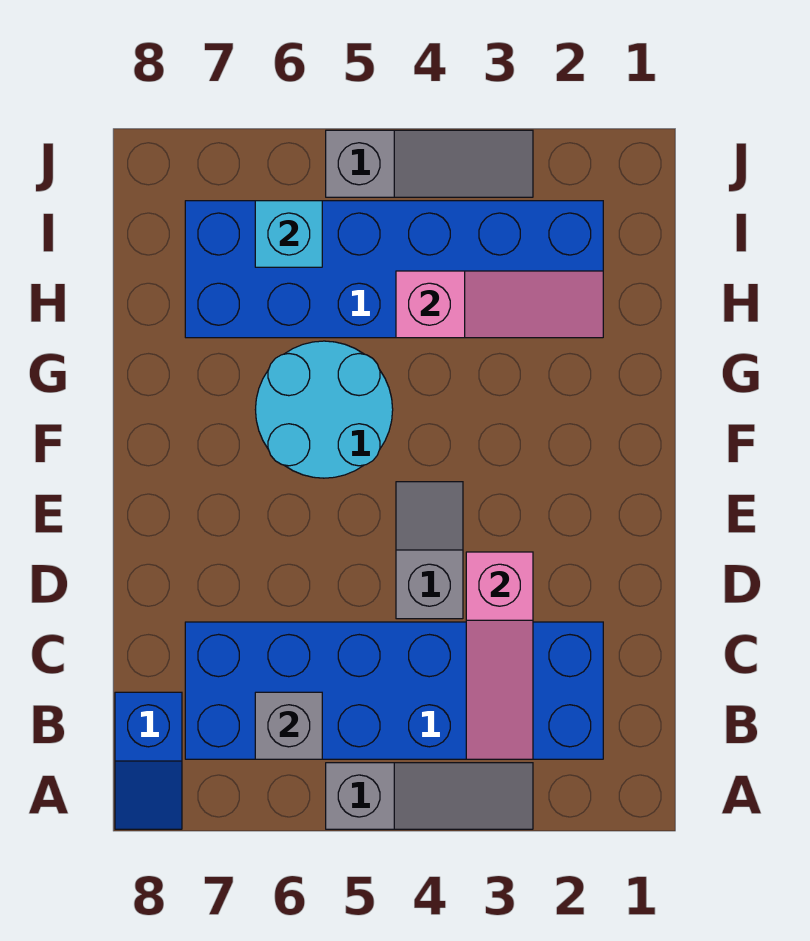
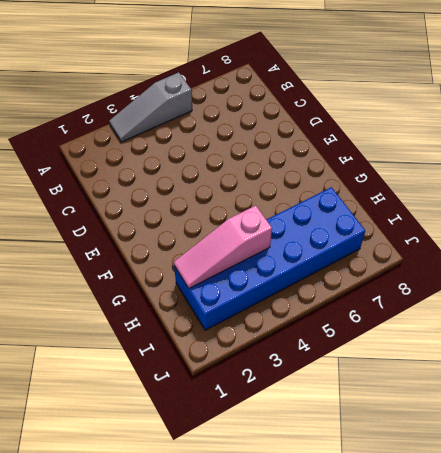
none -> blue slope A8:B8 level 1 top B
none -> blue brick B2:C7 level 1

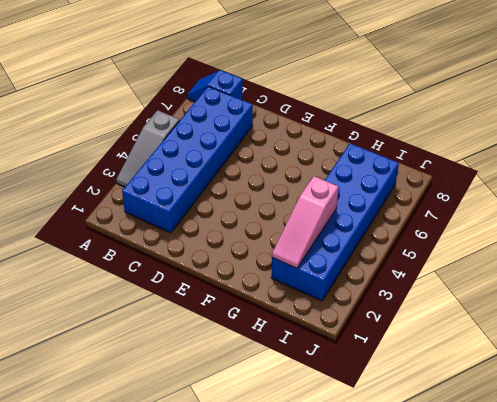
none -> grey slope D4:E4 level 1 top D
none -> cyan round brick F5:G6 level 1

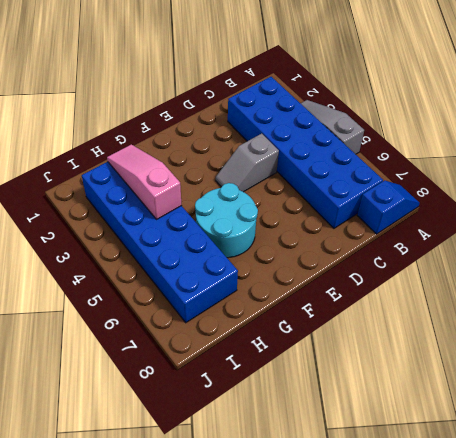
none -> grey slope J3:J5 level 1 top 5
none -> pink slope B3:D3 level 2 top D

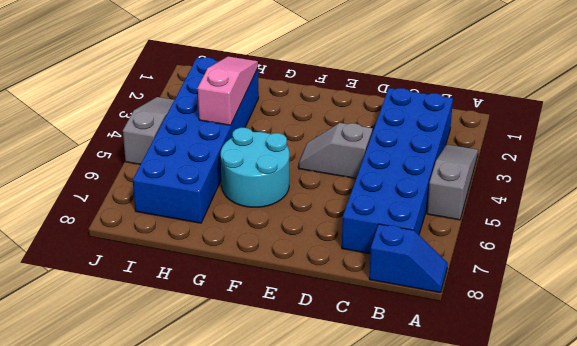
none -> pink slope B3:D3 level 2 top D
none -> grey brick B6 level 2

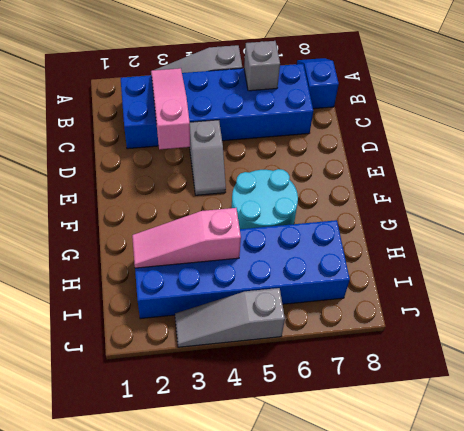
none -> cyan brick I6 level 2

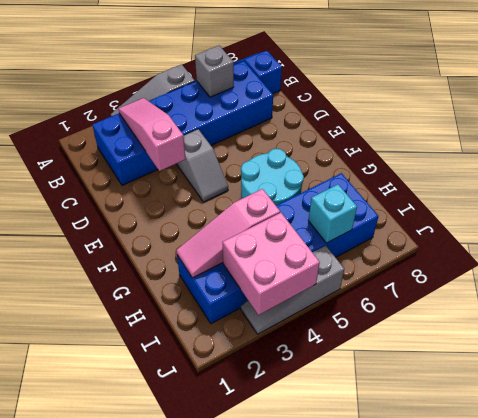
pink brick I3:J4 level 2 -> none

